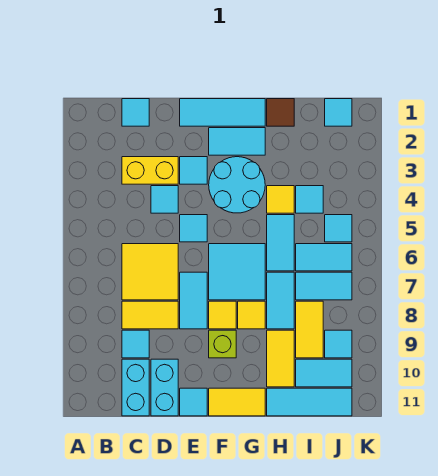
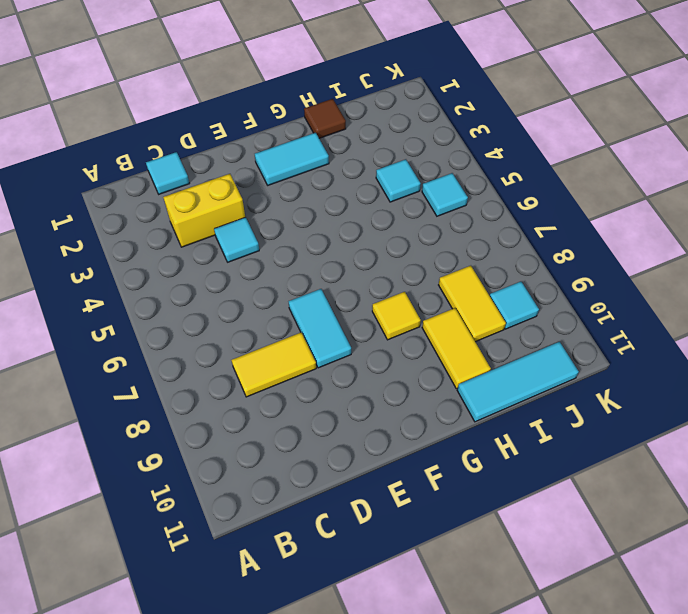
none -> yellow tile C6:D7 level 1
none -> cyan tile C9 level 1
none -> cyan brick C10:C11 level 1
none -> cyan brick D10:D11 level 1

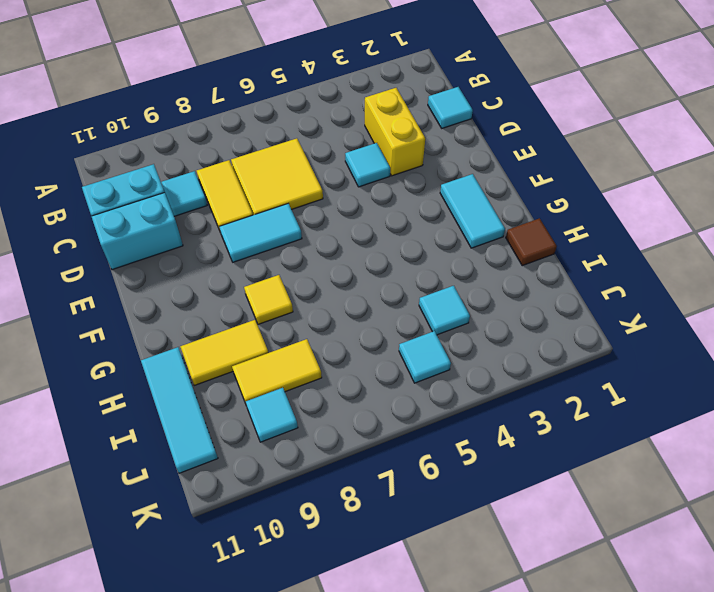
none -> cyan tile E1:G1 level 1
none -> cyan tile E3 level 1
none -> cyan tile E5 level 1
none -> cyan tile E11 level 1

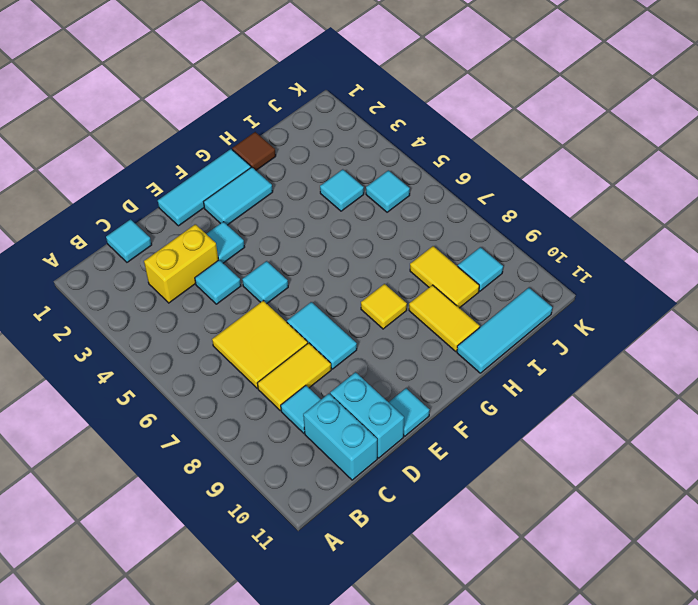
none -> cyan round brick F3:G4 level 1
none -> cyan tile F6:G7 level 1
none -> yellow tile F8 level 1
none -> lime brick F9 level 1

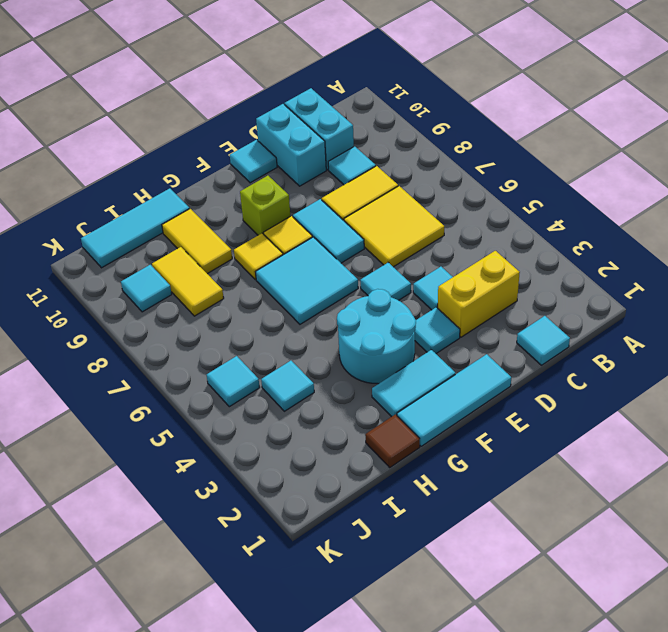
none -> yellow tile F11:G11 level 1
none -> yellow tile H4 level 1
none -> cyan tile H5:H6 level 1
none -> cyan tile H7:H8 level 1

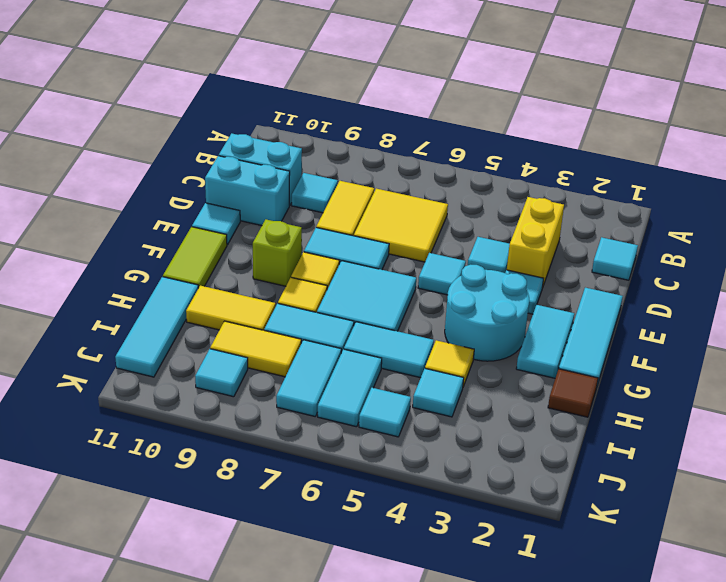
lime tile F11:G11 level 1 -> yellow tile F11:G11 level 1
none -> cyan tile I10:J10 level 1
none -> cyan tile J1 level 1

